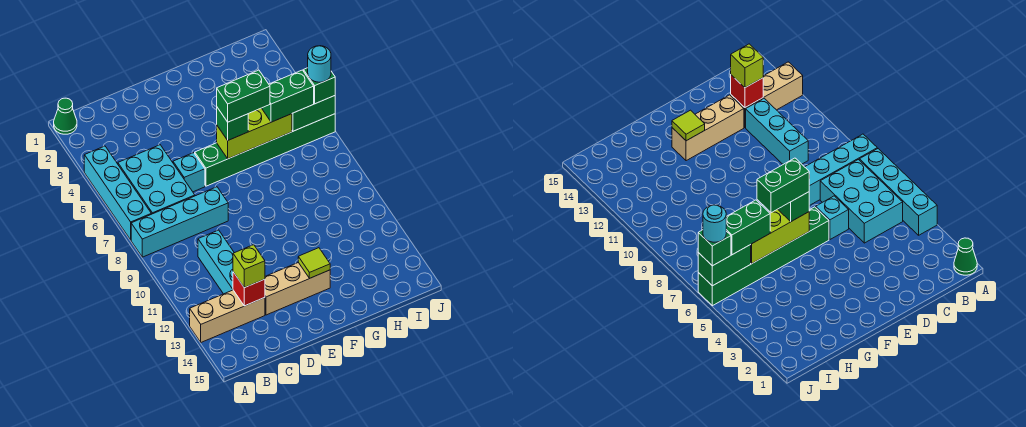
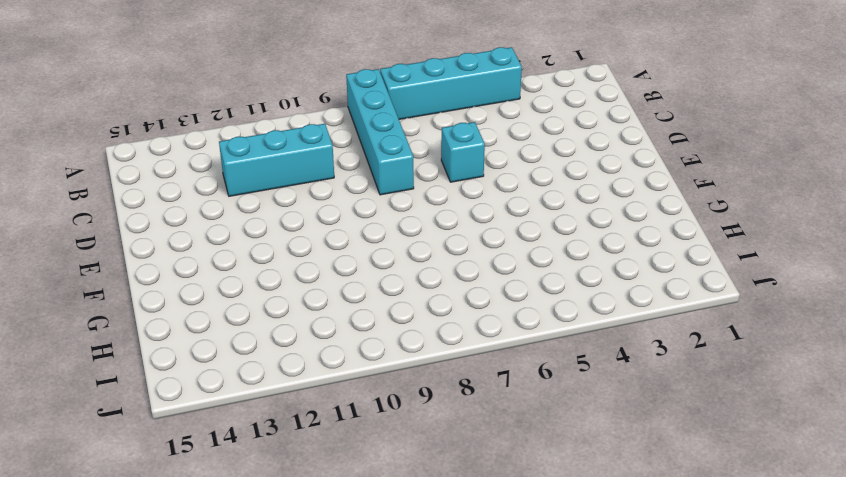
none -> green cone A1 level 1
none -> tan brick A13:C13 level 1
none -> cyan brick B5:C7 level 1

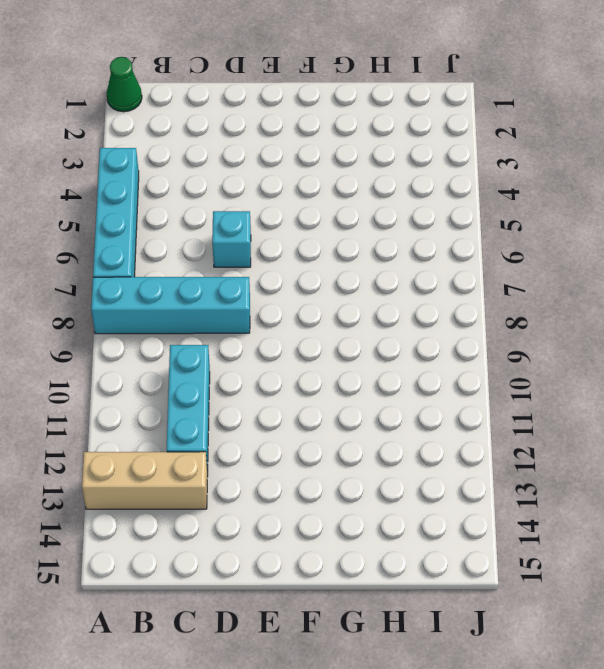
none -> cyan brick B5:C7 level 1
none -> tan brick D13:F13 level 1
none -> green brick E6:J6 level 1

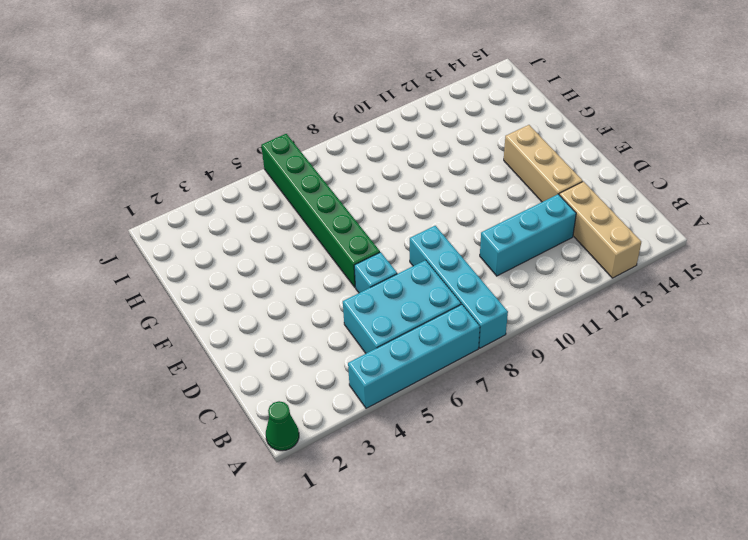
none -> red brick C13 level 2
none -> lime brick F6:H6 level 2
none -> lime tile F13 level 2

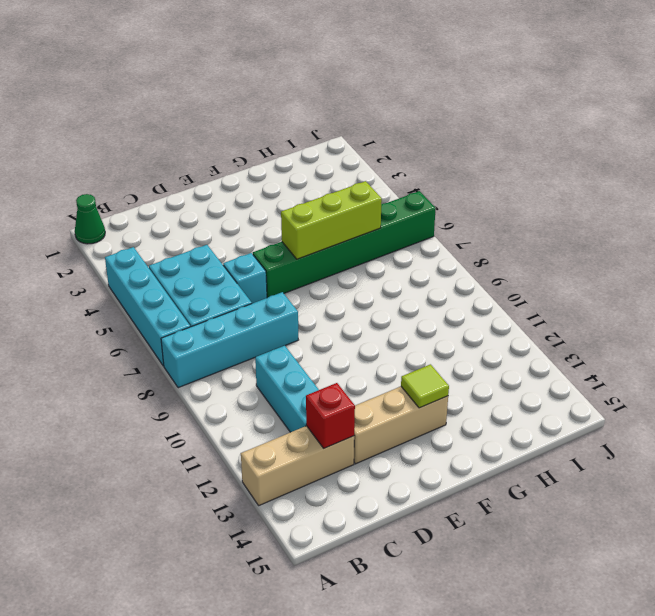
none -> green brick I6:J6 level 2
none -> lime brick C13 level 3
none -> green brick F6 level 3

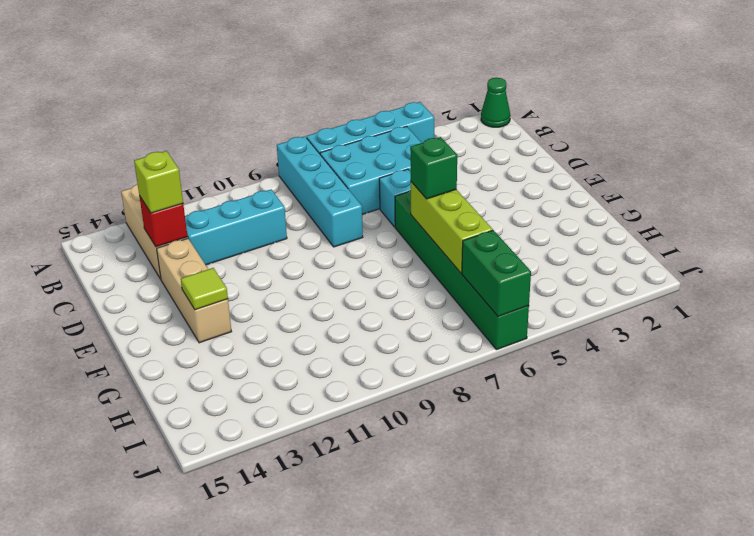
none -> green brick H6:I6 level 3
none -> green brick J6 level 3
none -> green brick F6:G6 level 4

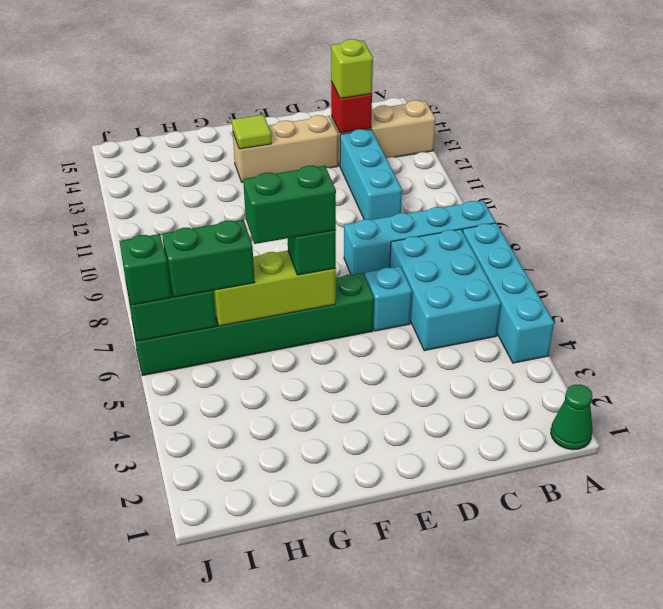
none -> cyan round brick J6 level 4

